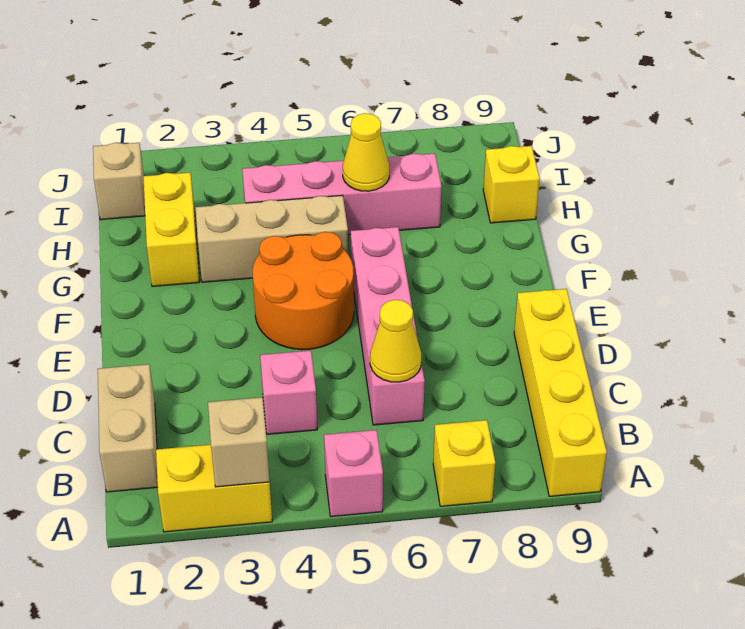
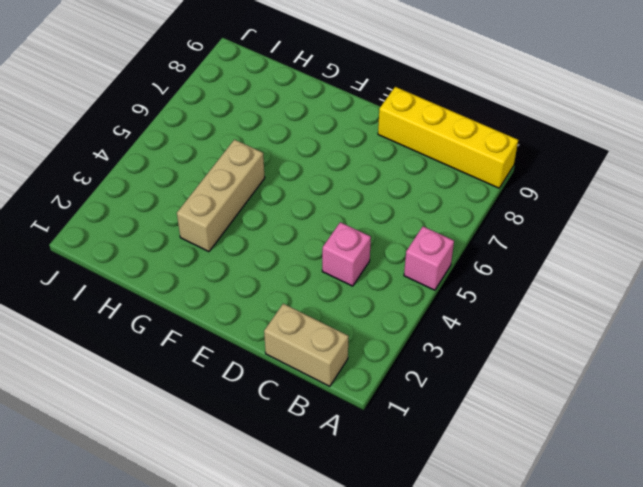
none -> yellow brick A2:A3 level 1
none -> yellow brick A7 level 1
none -> pink brick C6:F6 level 1

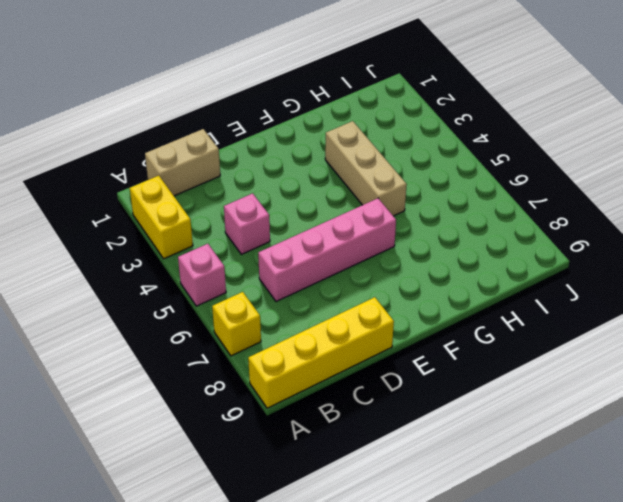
none -> orange round brick E4:F5 level 1
none -> yellow brick G2:H2 level 1
none -> pink brick H4:H7 level 1

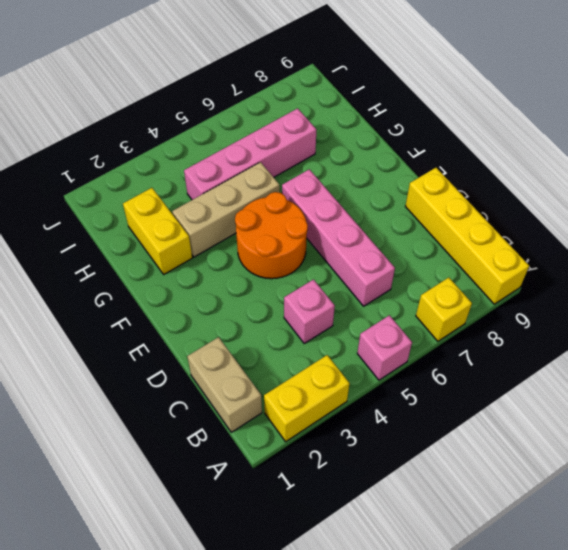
none -> yellow brick H9 level 1
none -> tan brick I1 level 1
none -> tan brick A3 level 2

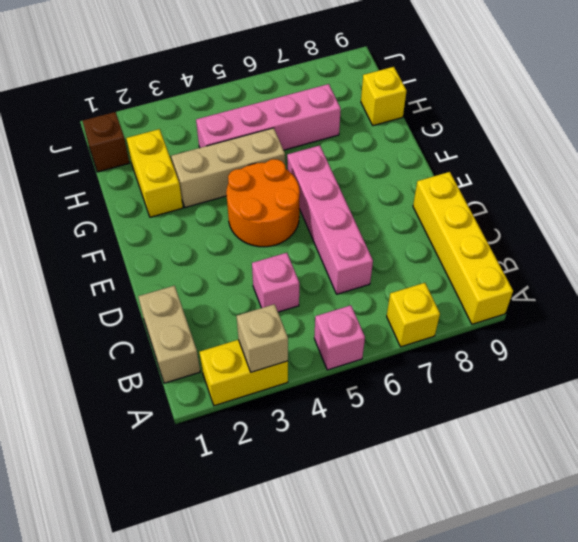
brown brick I1 level 1 -> tan brick I1 level 1
none -> yellow cone C6 level 2
none -> yellow cone H6 level 2

